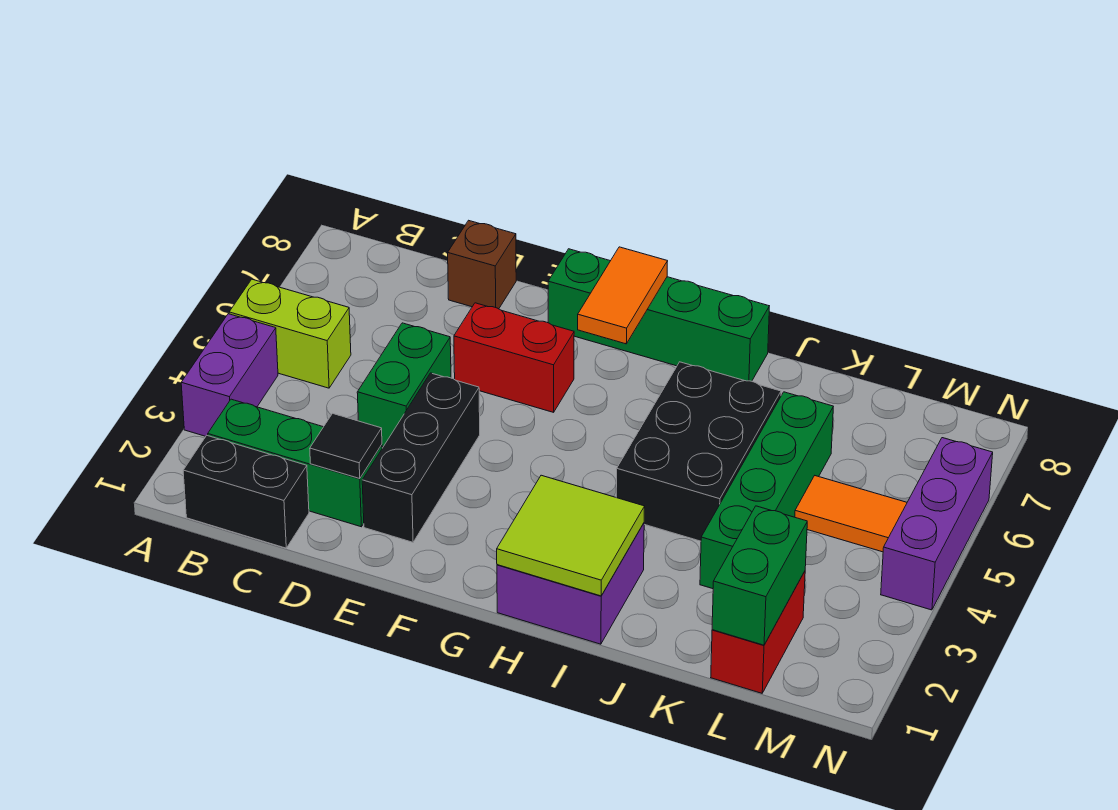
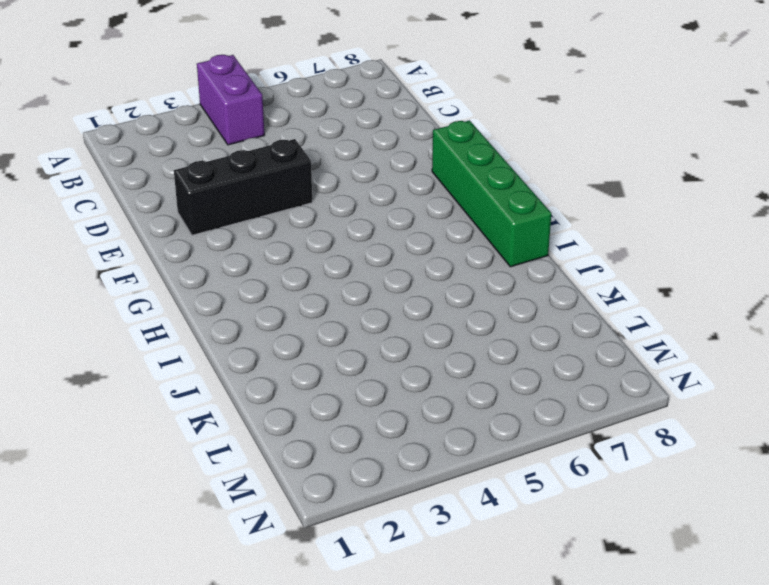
purple brick A4:B4 level 1 -> purple brick A3:A4 level 1
none -> lime brick A5:B5 level 1
none -> black brick B1:C1 level 1
none -> green brick B2:D2 level 1

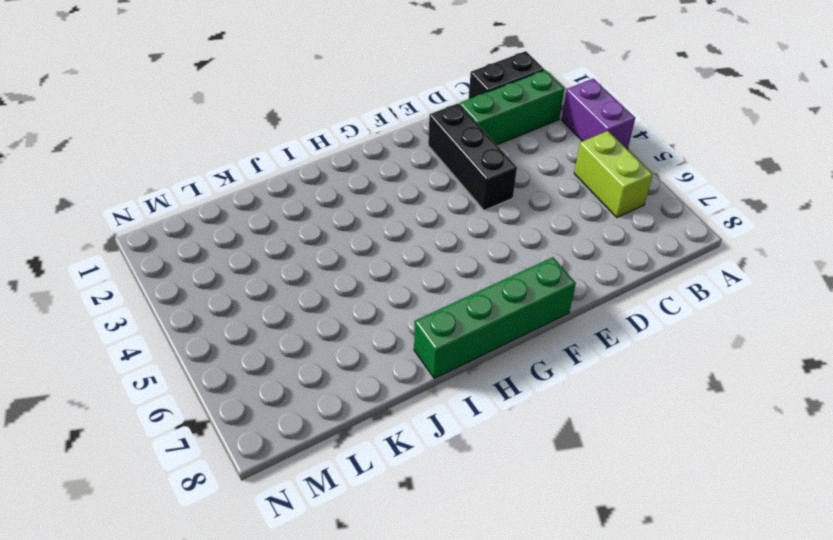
lime brick B5:B6 level 1 -> lime brick A5:B5 level 1
none -> green brick D4:D5 level 1
none -> brown brick D8 level 1
none -> red brick E6:F6 level 1

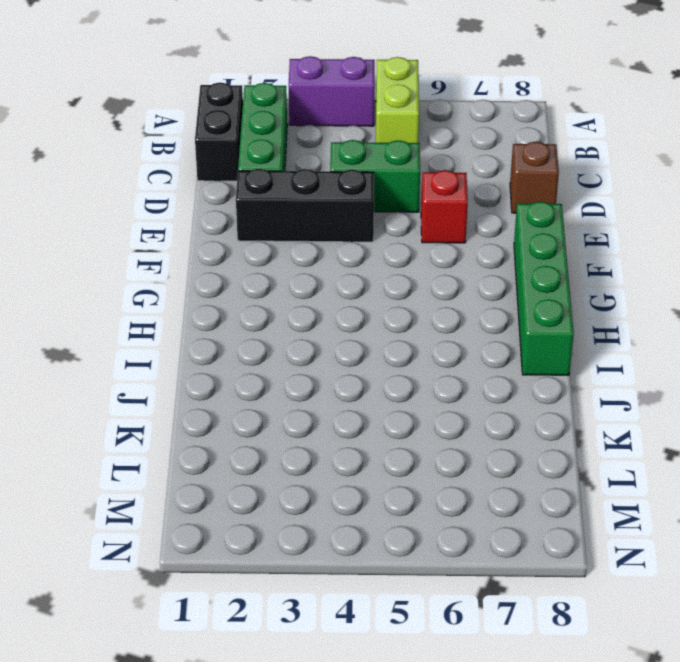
red brick E6 level 1 -> red brick E6:F6 level 1
none -> purple brick H1:I2 level 1
none -> black brick I4:J6 level 1
none -> green brick K3:K6 level 1

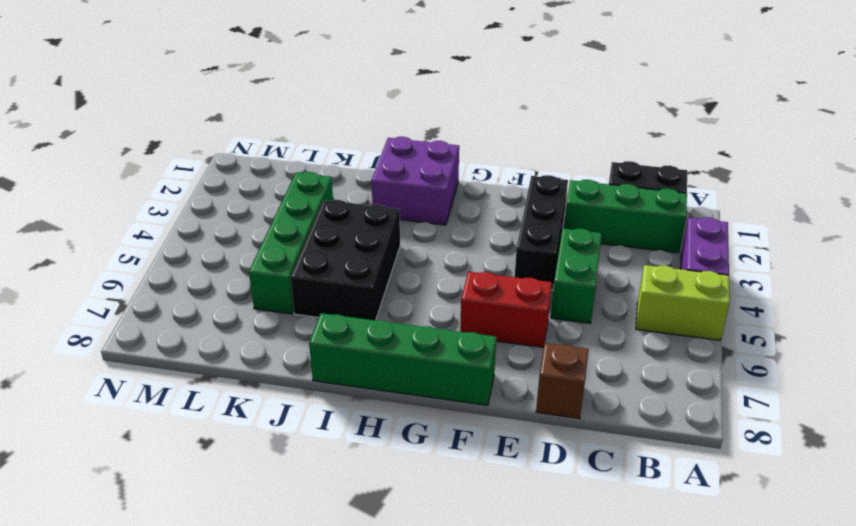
none -> red brick L1:L2 level 1
none -> orange tile L5:M5 level 1
none -> purple brick N4:N6 level 1

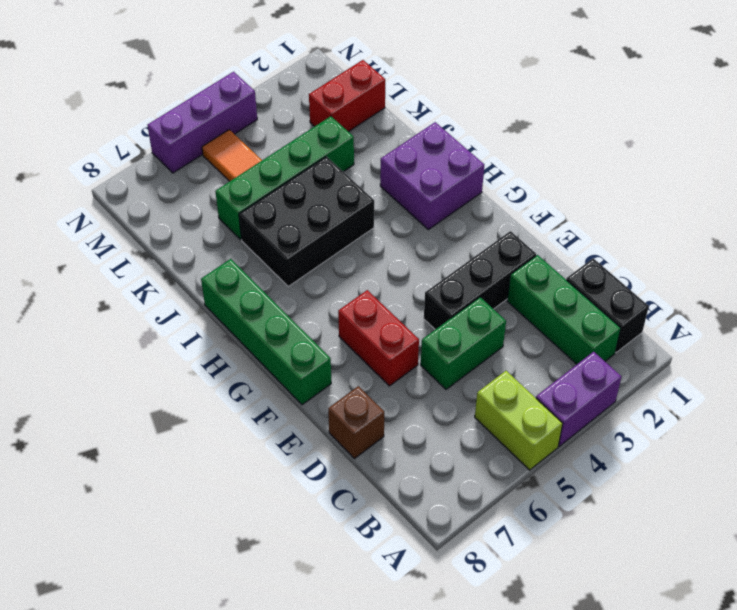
none -> black tile D2 level 2
none -> orange tile G7:G8 level 2
none -> lime tile H1:I2 level 2

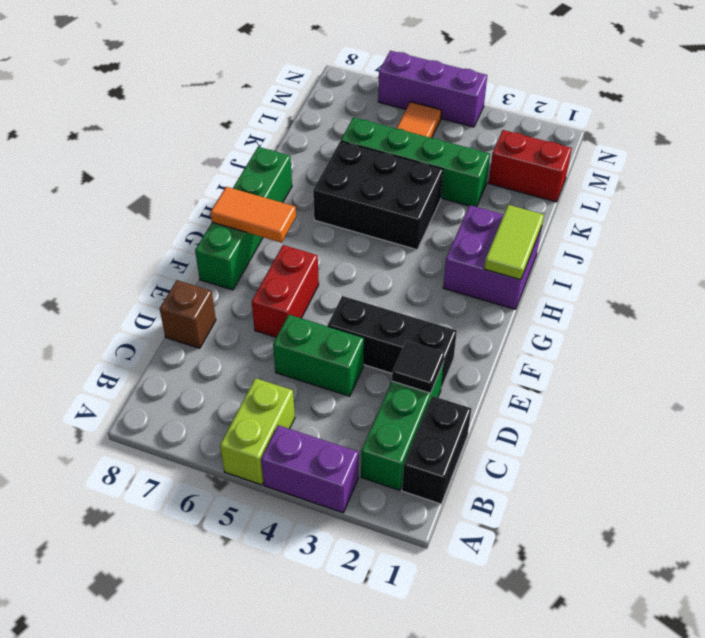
lime tile H1:I1 level 2 -> lime tile H1:I2 level 2
none -> green brick L1:L2 level 2

